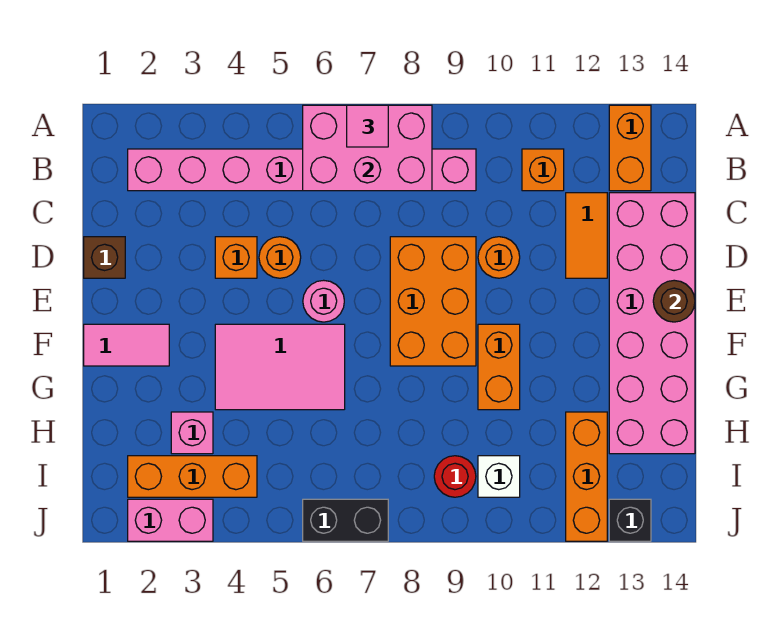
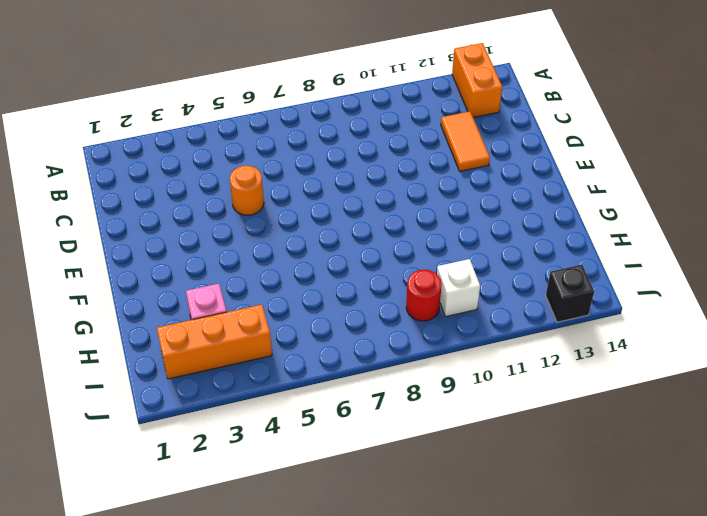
none -> pink brick B2:B9 level 1
none -> orange brick B11 level 1
none -> pink brick C13:H14 level 1

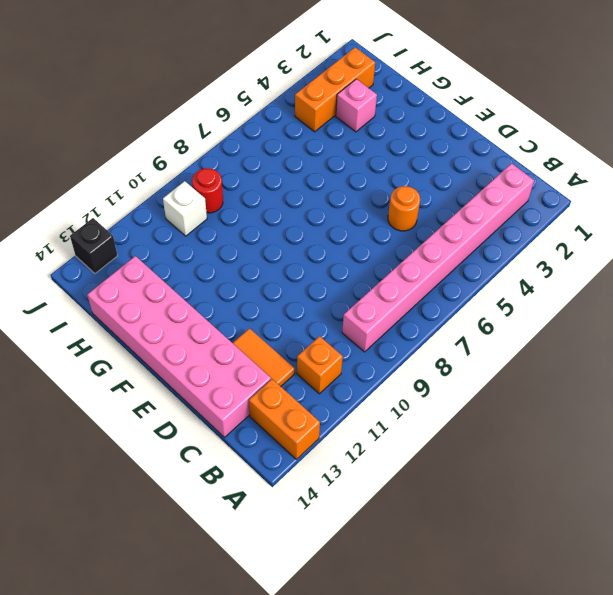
none -> brown brick D1 level 1
none -> orange brick D4 level 1
none -> orange brick D8:F9 level 1

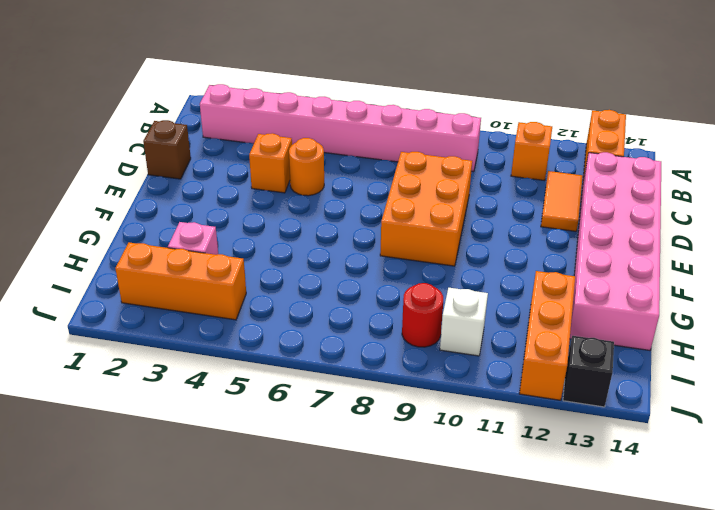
none -> orange round brick D10 level 1
none -> pink round brick E6 level 1
none -> pink tile F1:F2 level 1

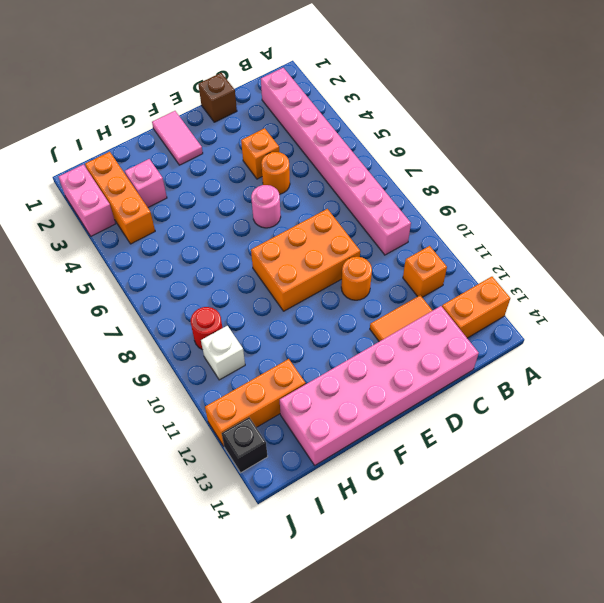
none -> pink tile F4:G6 level 1
none -> orange brick F10:G10 level 1
none -> black brick J6:J7 level 1

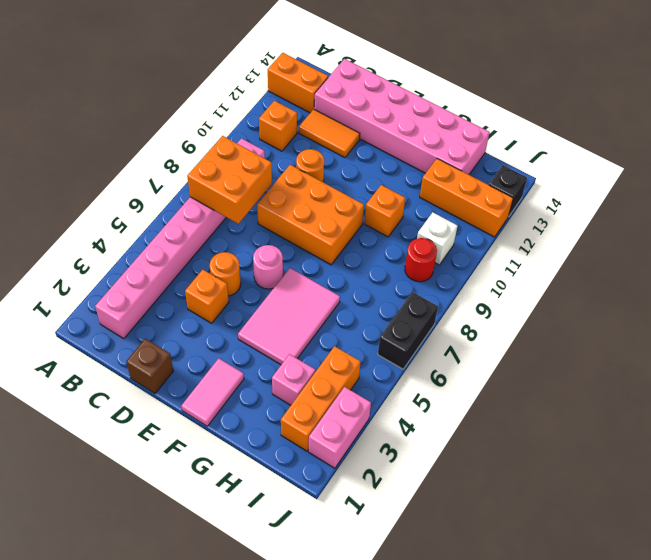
orange brick B7:C8 level 2 -> pink brick A6:B8 level 2
orange brick G10 level 1 -> orange brick F10:G10 level 1
none -> brown round brick E14 level 2
none -> pink tile A7 level 3

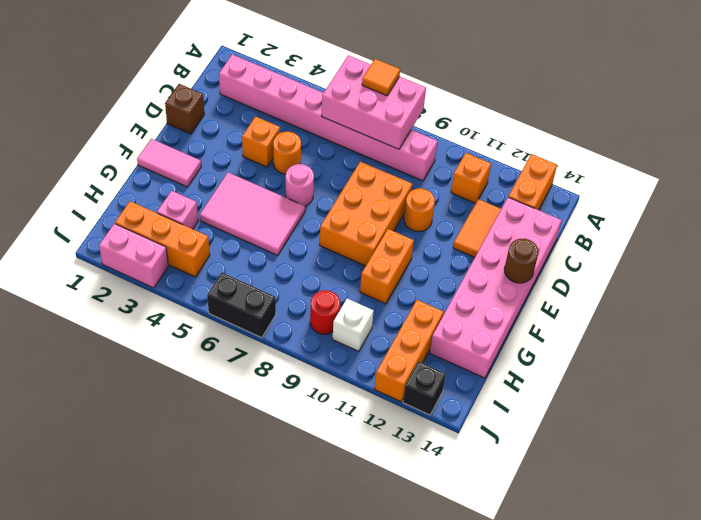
orange tile A7 level 3 -> pink tile A7 level 3

